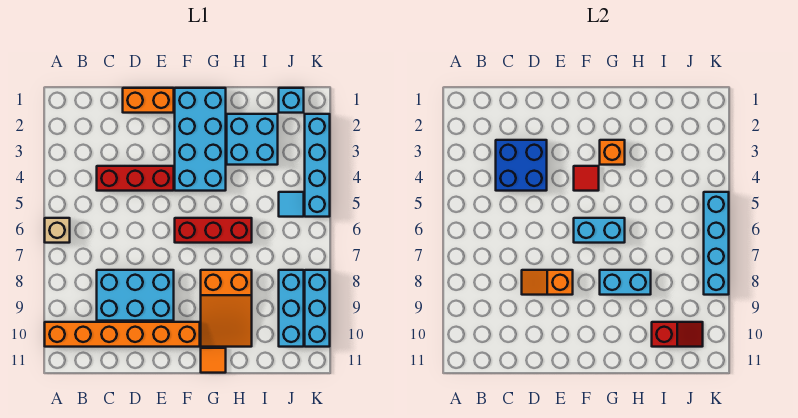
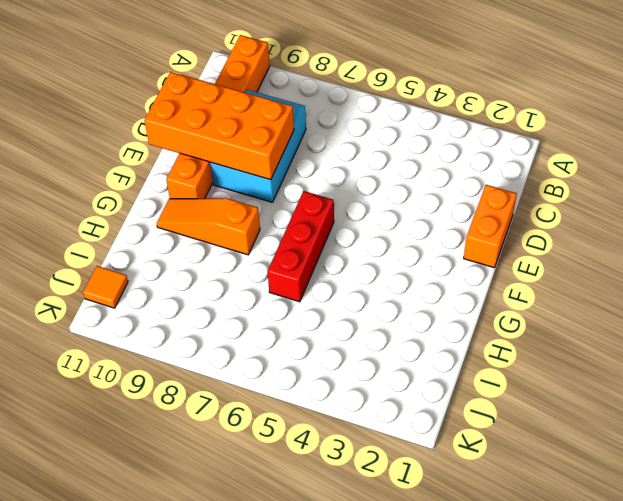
orange brick D8:E11 level 2 -> orange slope D8:E8 level 2 top E
orange slope G8:G10 level 1 top 8 -> orange slope G8:H10 level 1 top 8
orange tile J11 level 1 -> orange tile G11 level 1
none -> tan brick A6 level 1
none -> red brick C4:E4 level 1
none -> cyan brick F1:G4 level 1

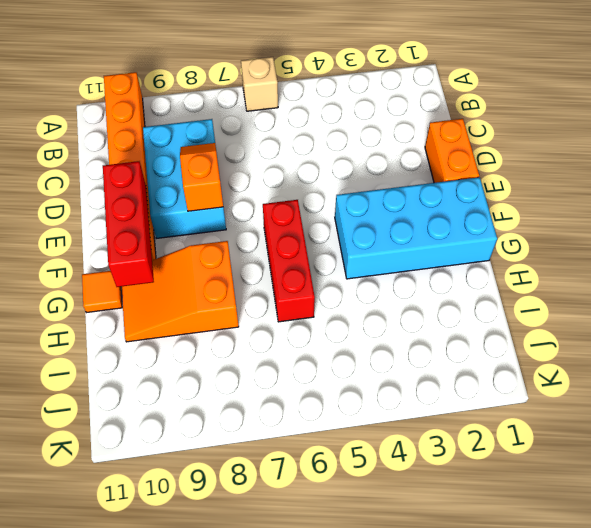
red brick E10:G10 level 2 -> red brick C4:E4 level 1
none -> cyan brick H2:I3 level 1
none -> cyan brick J1 level 1
none -> cyan tile J5 level 1

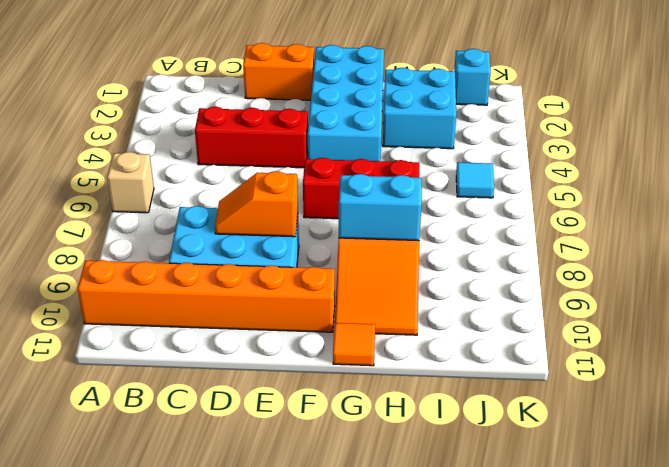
none -> cyan brick J8:J10 level 1
none -> cyan brick K2:K5 level 1
none -> cyan brick K8:K10 level 1

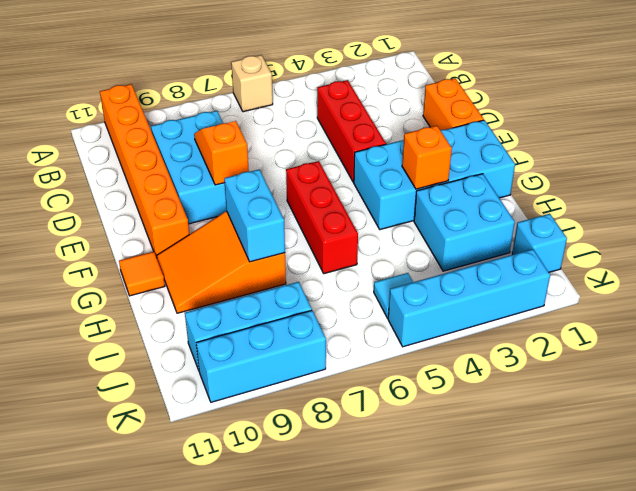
none -> blue brick C3:D4 level 2
none -> red tile F4 level 2
none -> cyan brick F6:G6 level 2

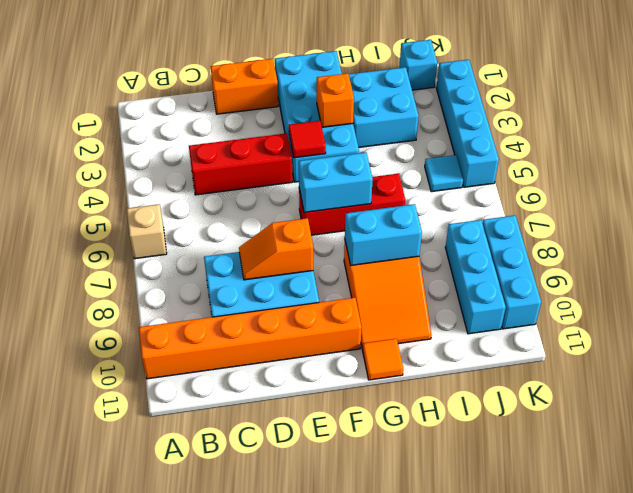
none -> blue brick C3:D4 level 2
none -> red slope I10:J10 level 2 top I
none -> cyan brick K5:K8 level 2

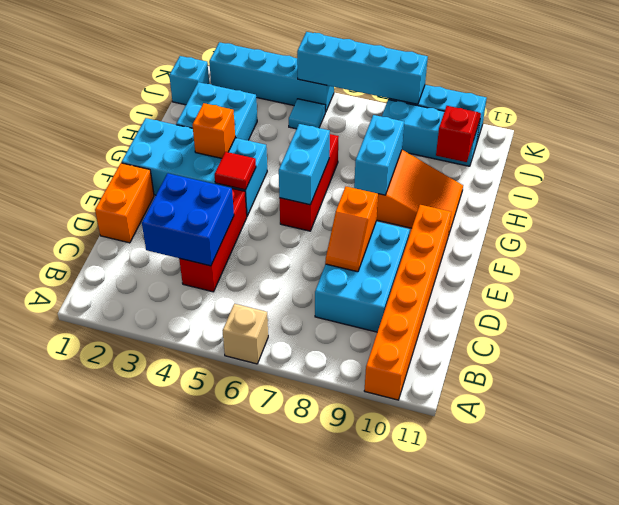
none -> orange tile G11 level 1

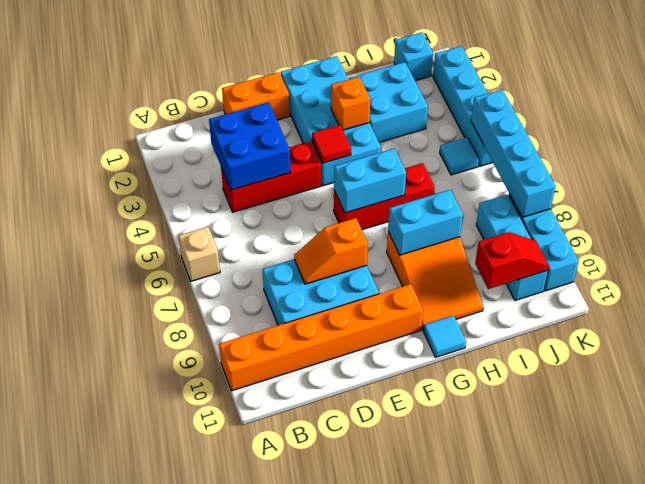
cyan tile G11 level 1 -> orange tile G11 level 1

